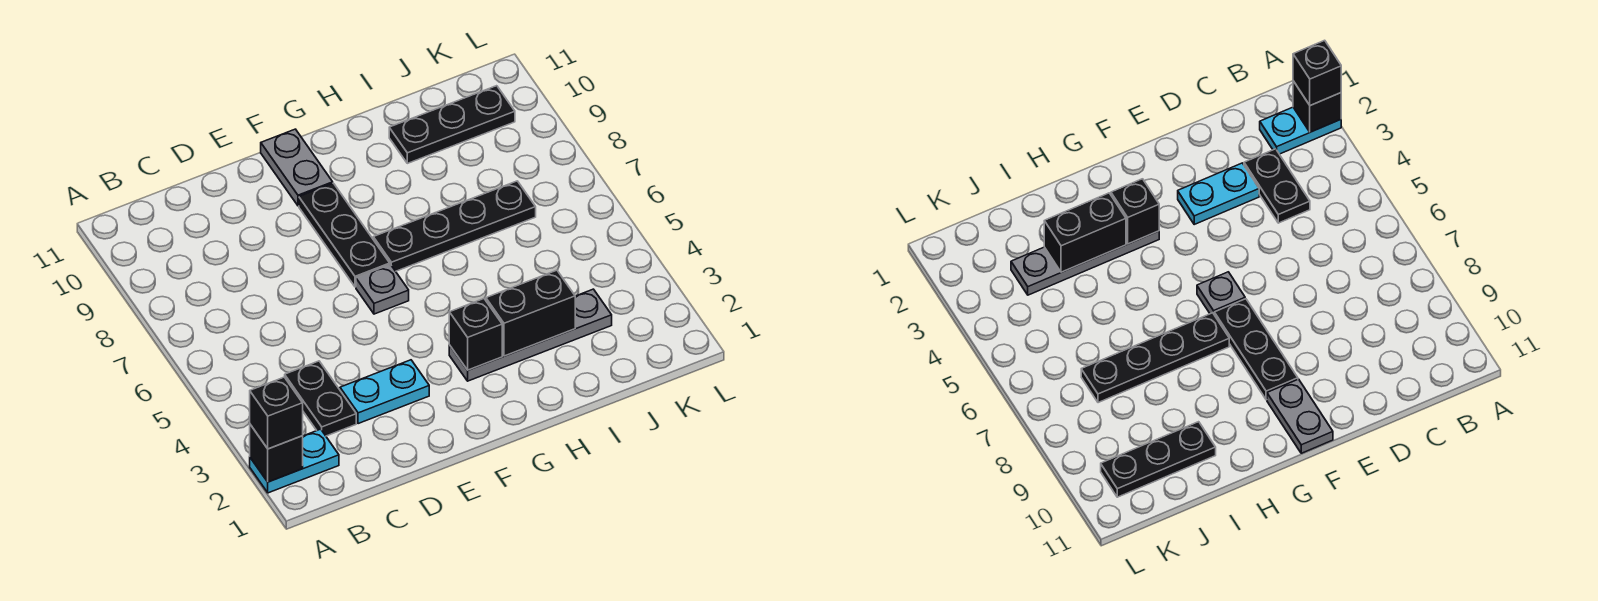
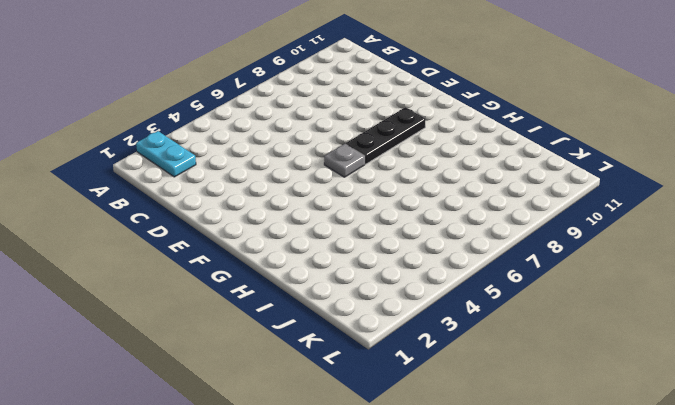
none -> black plate C3:C4 level 1
none -> cyan plate D3:E3 level 1
none -> grey plate F10:F11 level 1

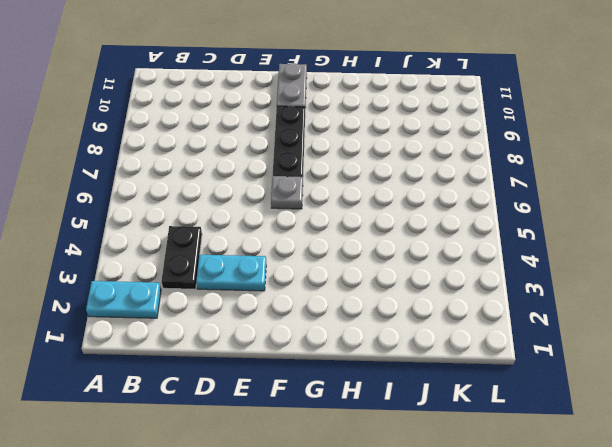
none -> grey plate G3:J3 level 1
none -> black plate G7:J7 level 1
none -> black plate I10:K10 level 1

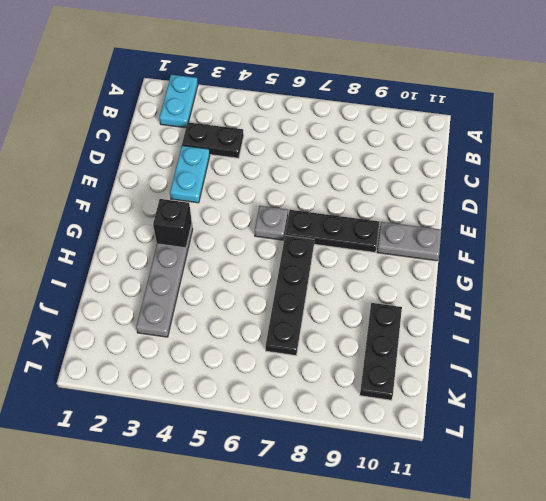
none -> black brick A2 level 2
none -> black brick H3:I3 level 2
none -> black brick A2 level 3

